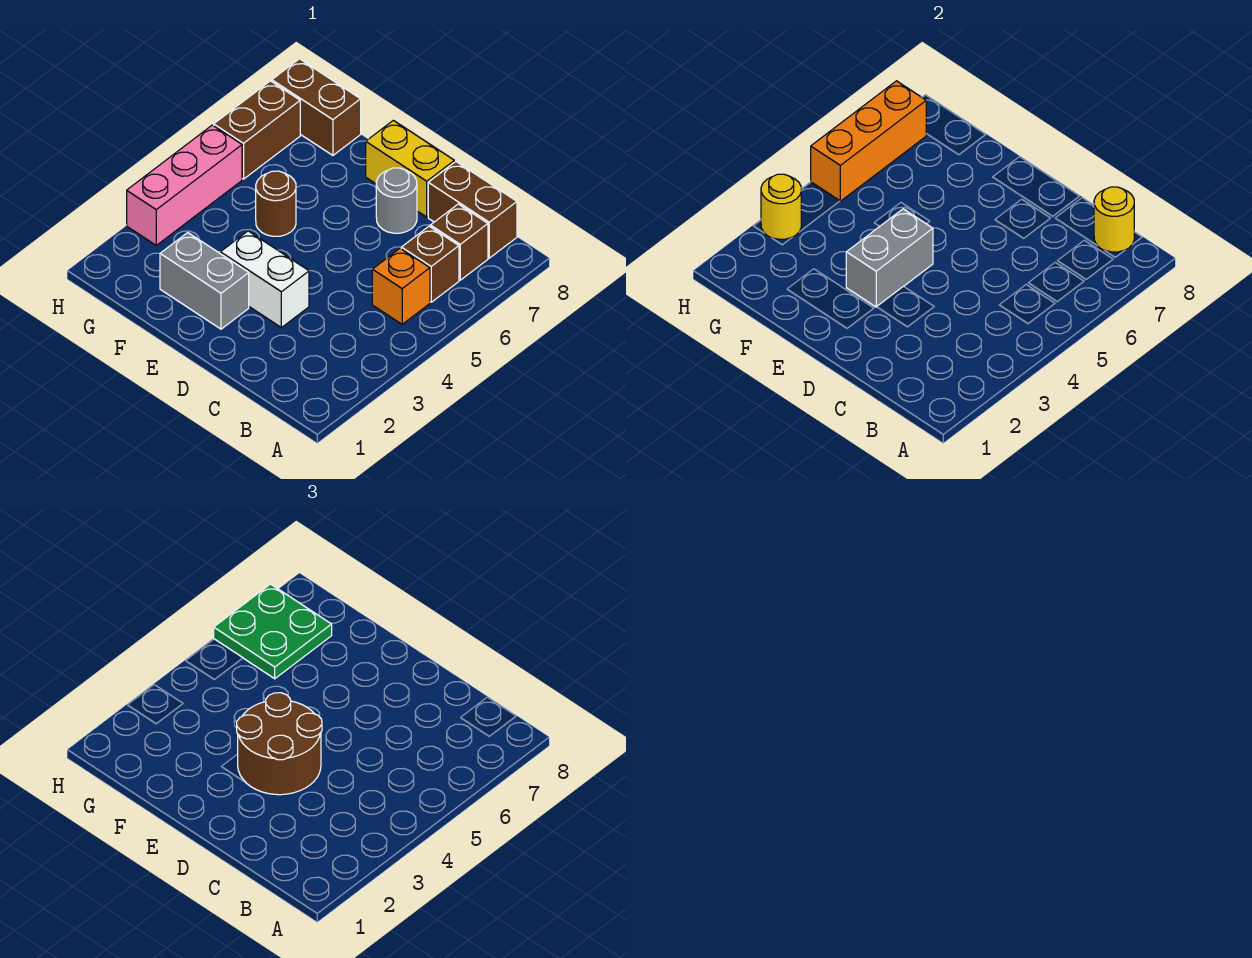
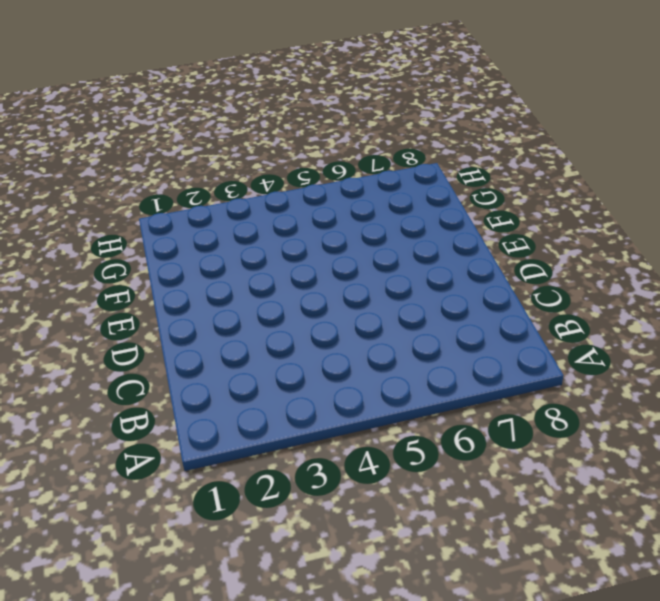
none -> orange brick B5 level 1
none -> brown brick B6 level 1
none -> brown brick B7 level 1

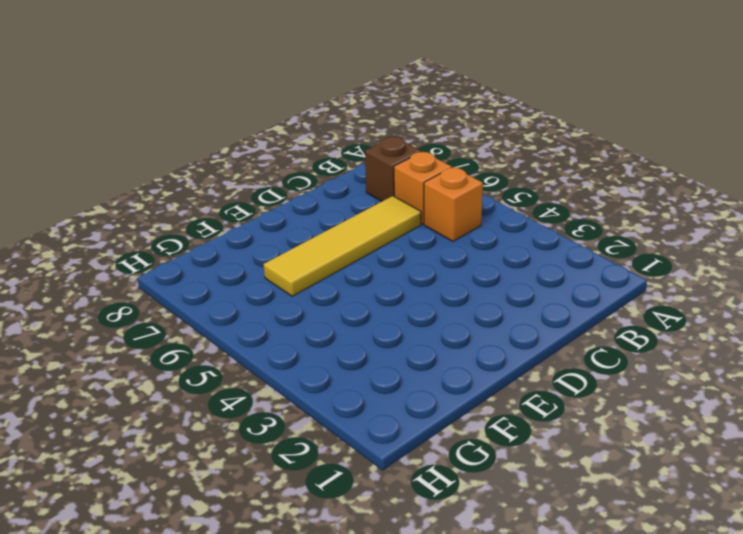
orange brick B6 level 1 -> brown brick B6 level 1
yellow tile C6:F6 level 1 -> none
none -> brown brick B8:C8 level 1
none -> white brick D3:E3 level 1
none -> grey round brick D7 level 1

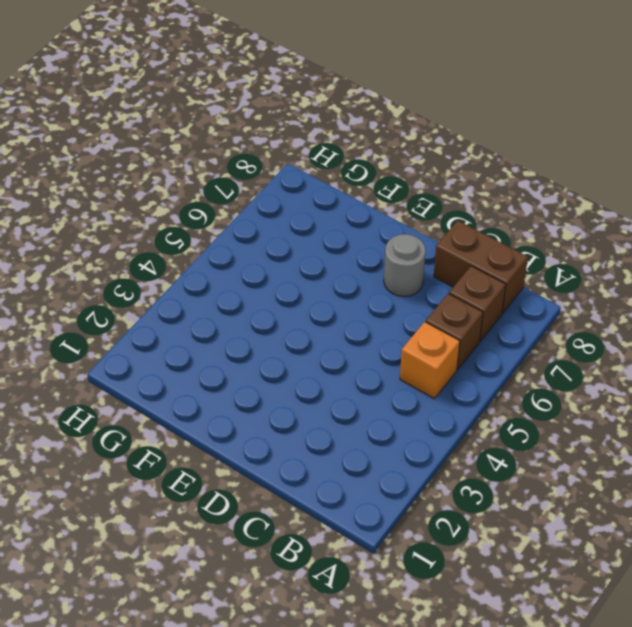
none -> white brick D3:E3 level 1
none -> yellow brick D8:E8 level 1
none -> grey brick E2:F2 level 1

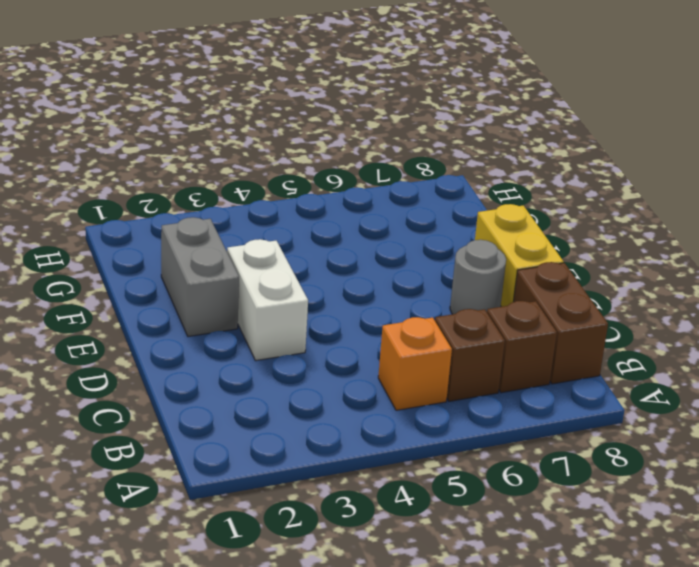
none -> brown round brick F5 level 1
none -> brown brick G8:H8 level 1
none -> pink brick H3:H5 level 1

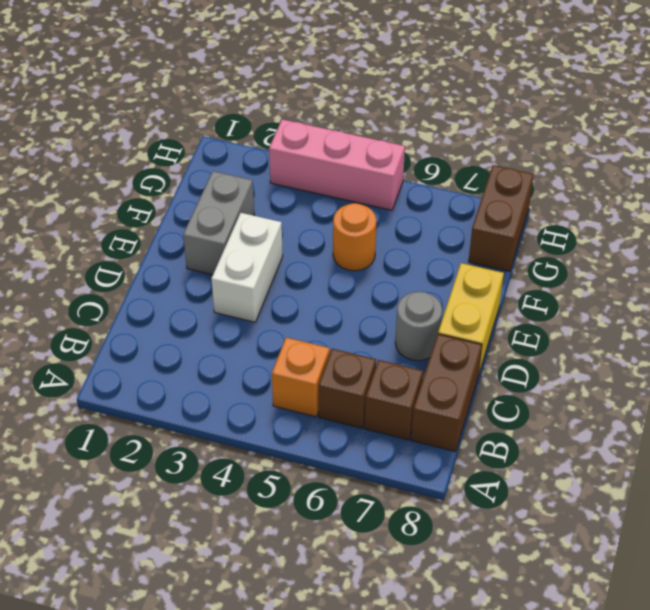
orange round brick F5 level 1 -> brown round brick F5 level 1
none -> brown brick H6:H7 level 1
none -> yellow round brick B8 level 2
none -> grey brick E3:E4 level 2

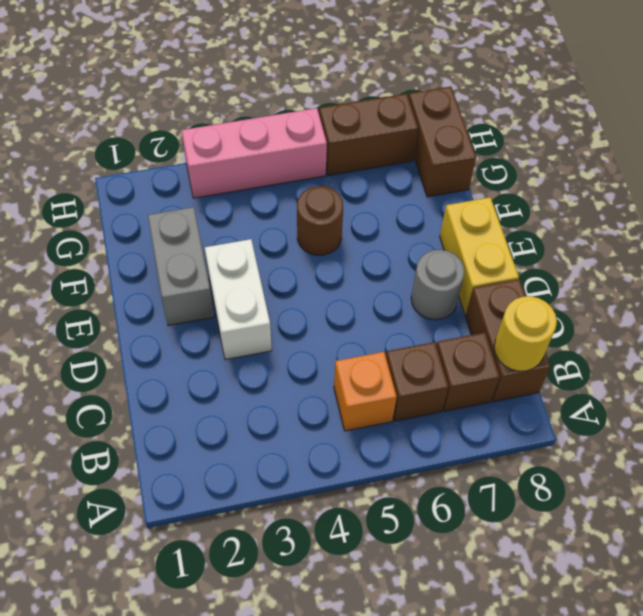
none -> grey brick E3:E4 level 2
none -> yellow round brick H3 level 2
none -> orange brick H5:H7 level 2

